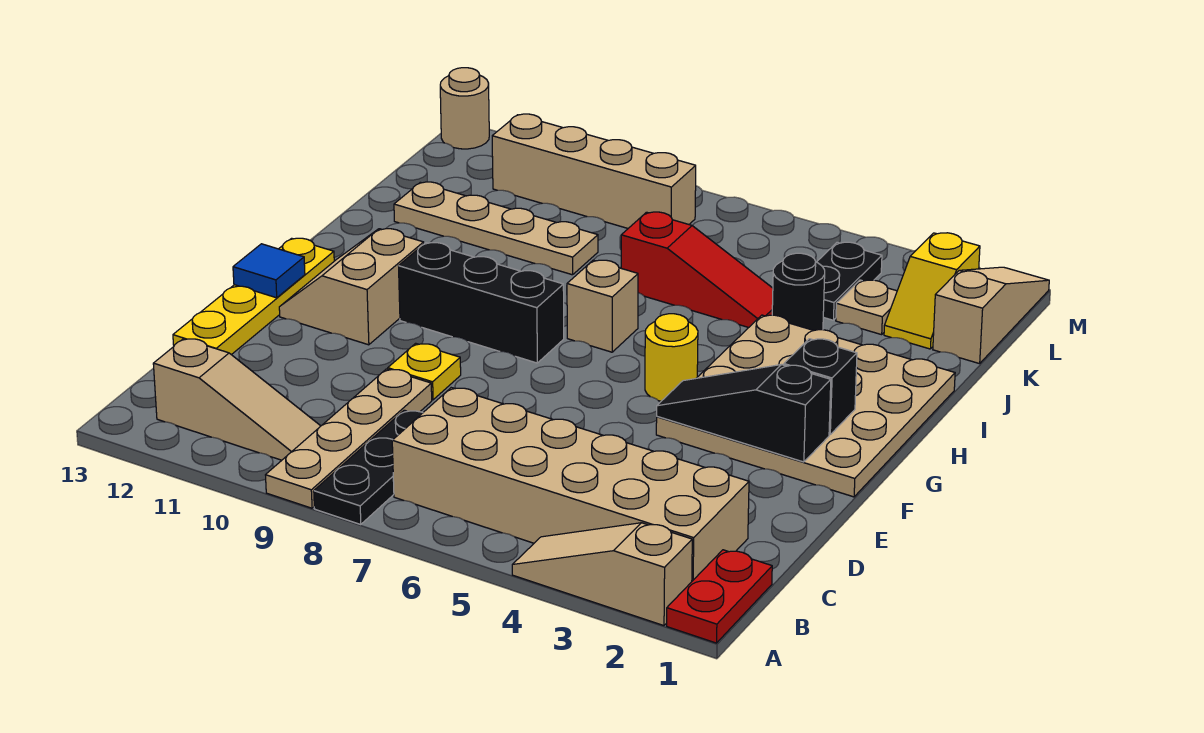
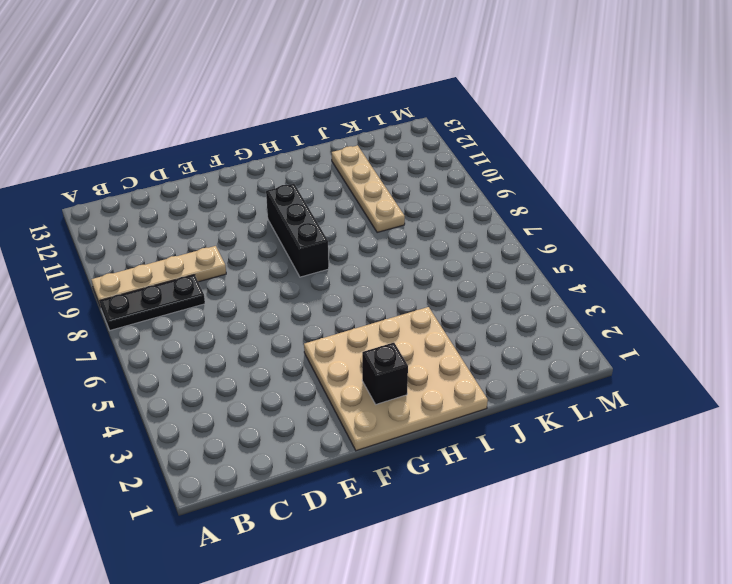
none -> red plate A1:B1 level 1
none -> tan slope A2:A4 level 1 top 2
none -> tan brick B2:C7 level 1

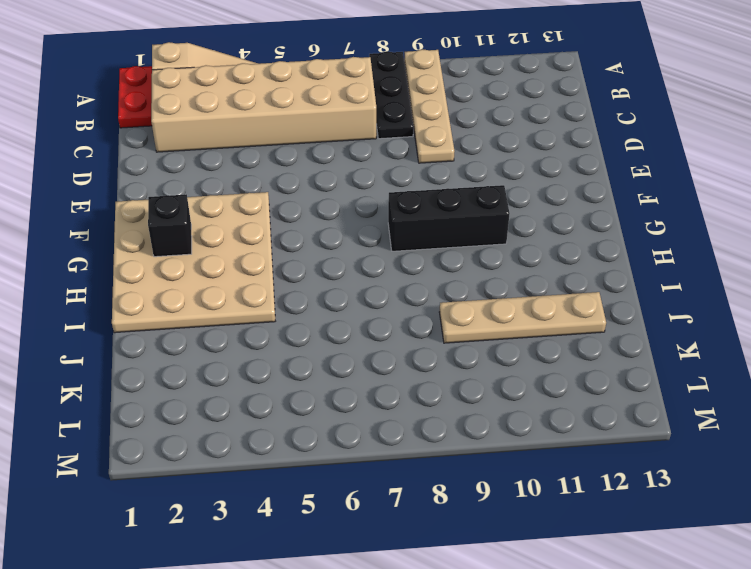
none -> tan slope B10:B12 level 1 top 12
none -> yellow plate D13:G13 level 1
none -> yellow plate E9 level 1

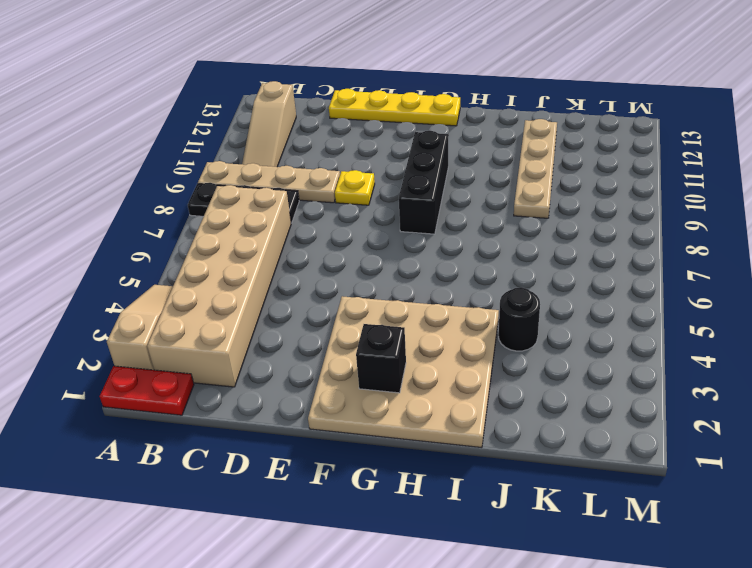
none -> tan slope F11:G12 level 1 top 11
none -> yellow round brick G5 level 1
none -> tan brick H7 level 1

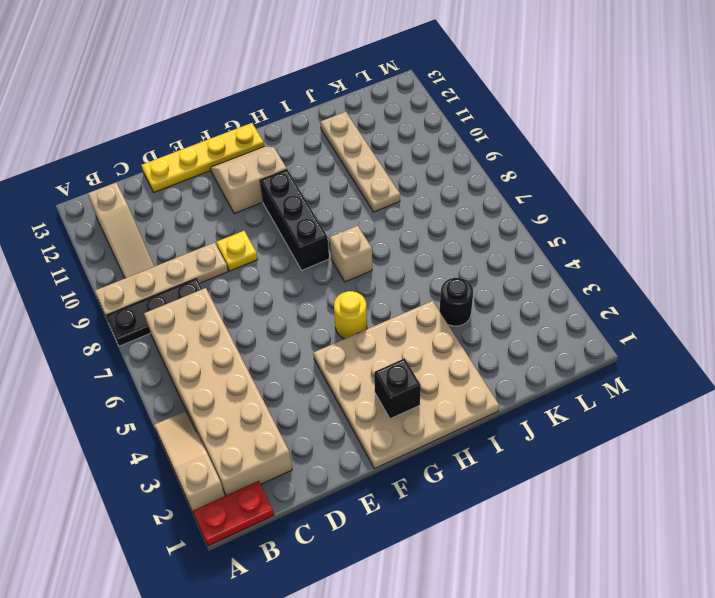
none -> red slope J5:J7 level 1 top 7
none -> tan slope K1:M1 level 1 top K
none -> yellow slope K2:L2 level 1 top L

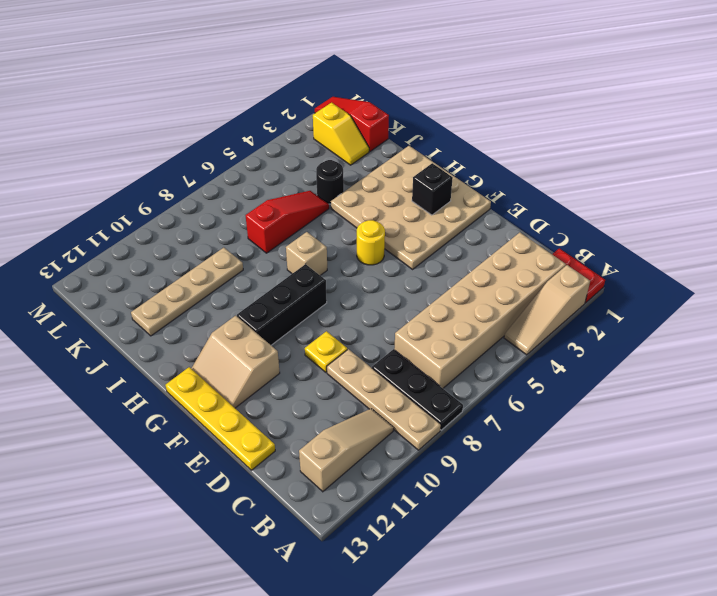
red slope K1:M1 level 1 top K -> tan slope K1:M1 level 1 top K
none -> tan plate K3 level 1
none -> black plate K4:L4 level 1
none -> tan brick L8:L11 level 1

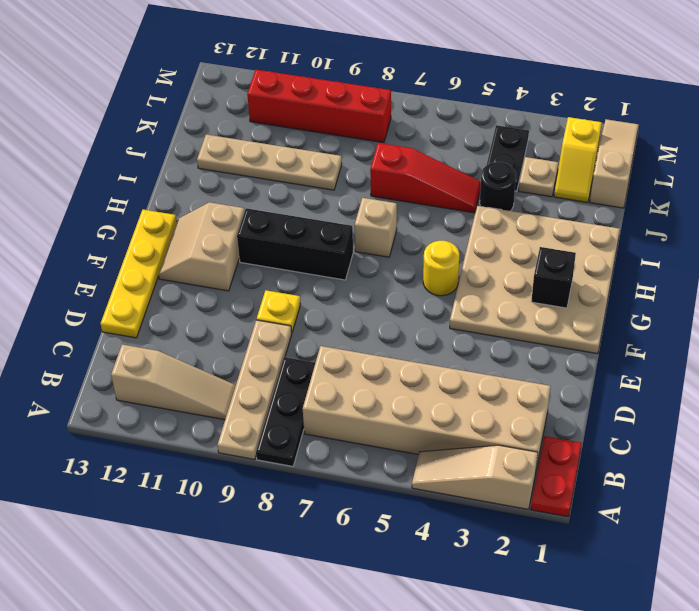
red brick L8:L11 level 1 -> tan brick L8:L11 level 1
none -> tan round brick M13 level 1
none -> black slope F2:F4 level 2 top 2
none -> blue tile F13 level 2

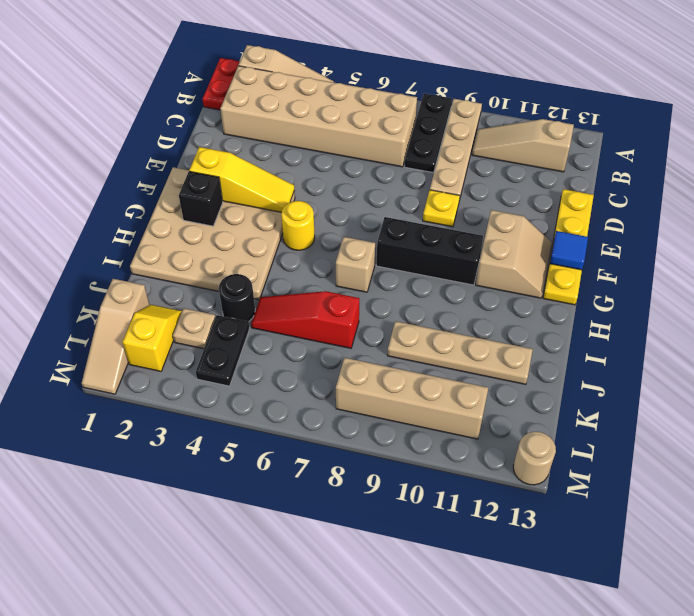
yellow slope F2:F4 level 2 top 2 -> black slope F2:F4 level 2 top 2

